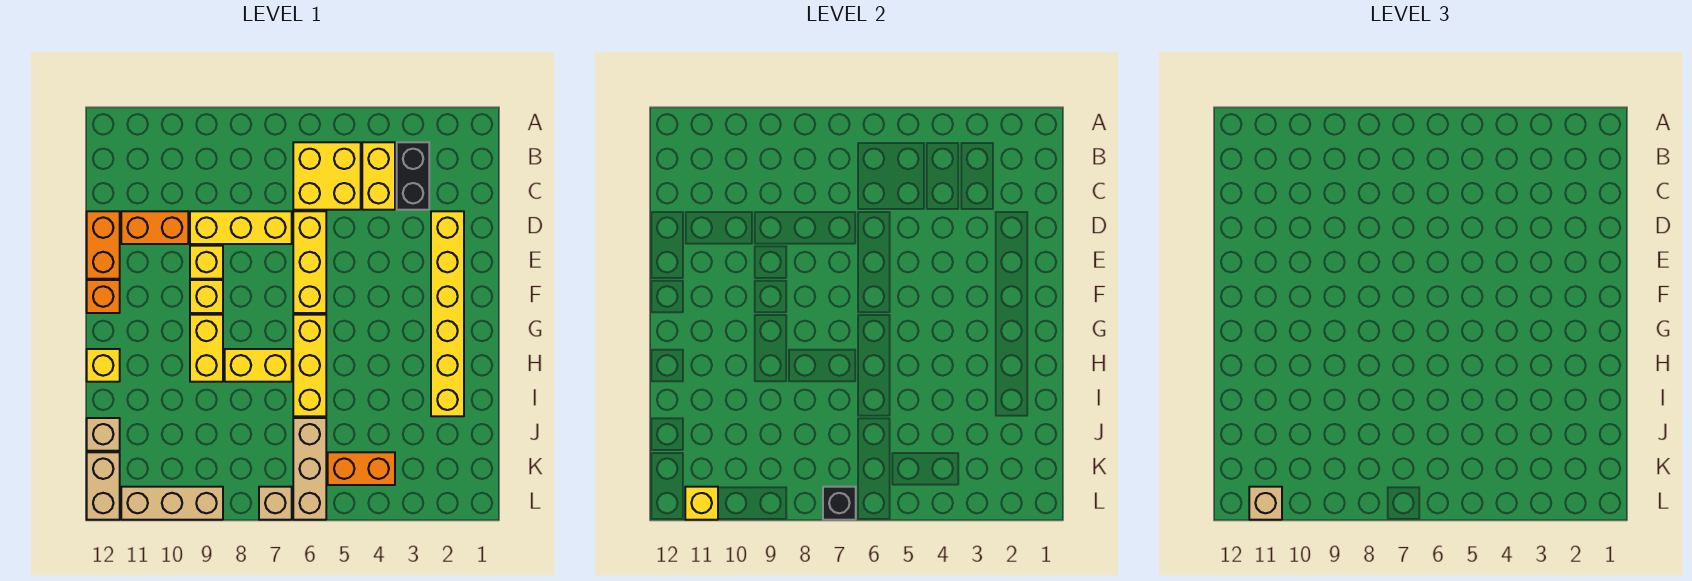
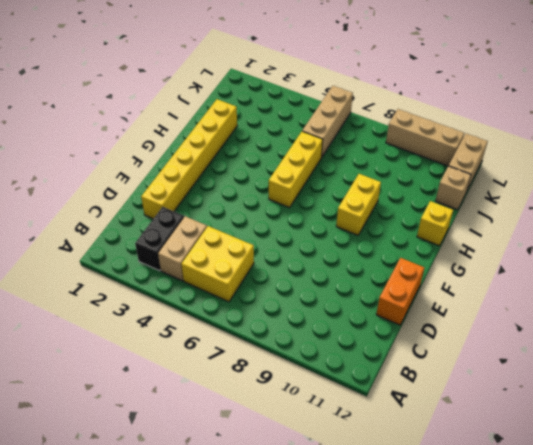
tan brick B4:C4 level 1 -> yellow brick B4:C4 level 1
none -> yellow brick D6:F6 level 1
none -> yellow brick D7:D9 level 1
none -> orange brick D10:D11 level 1

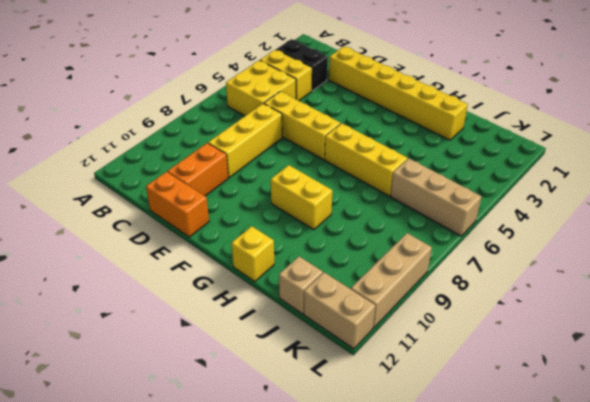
none -> yellow brick E9 level 1
none -> yellow brick F9 level 1
none -> orange brick F12 level 1

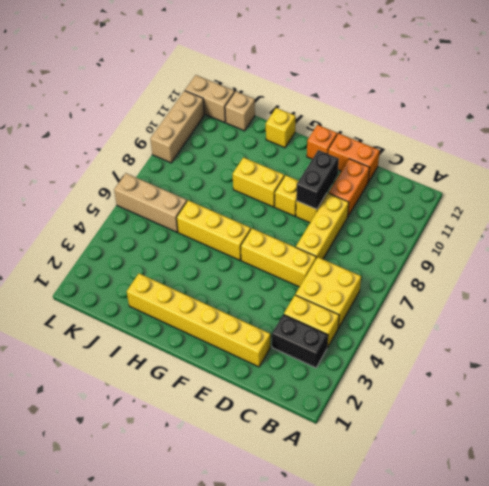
black brick E9:E10 level 2 -> none
none -> yellow brick H7:H8 level 1
none -> orange brick K4:K5 level 1
none -> tan brick L7 level 1

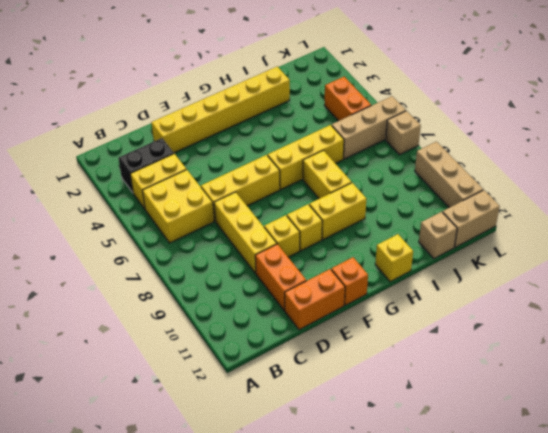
none -> black brick L7 level 2
none -> yellow brick L11 level 2
none -> tan brick L11 level 3

